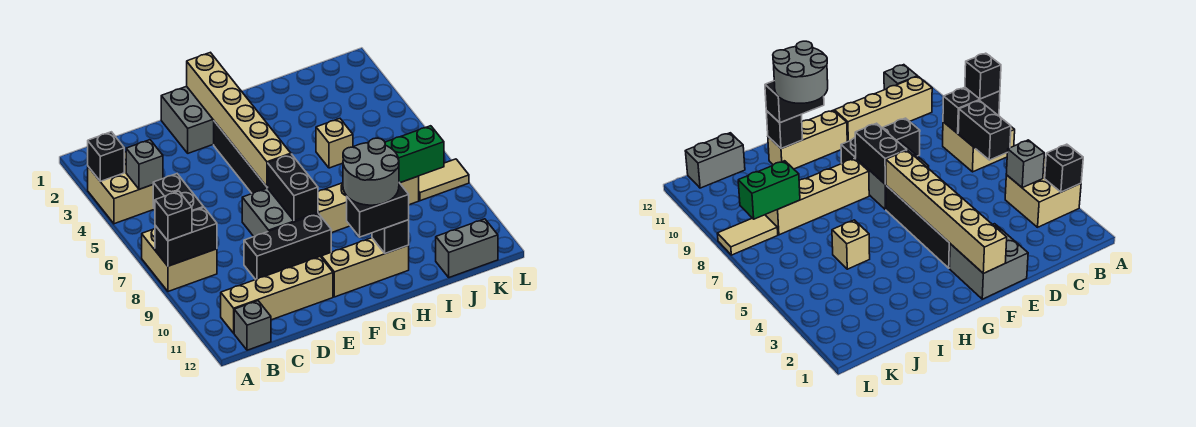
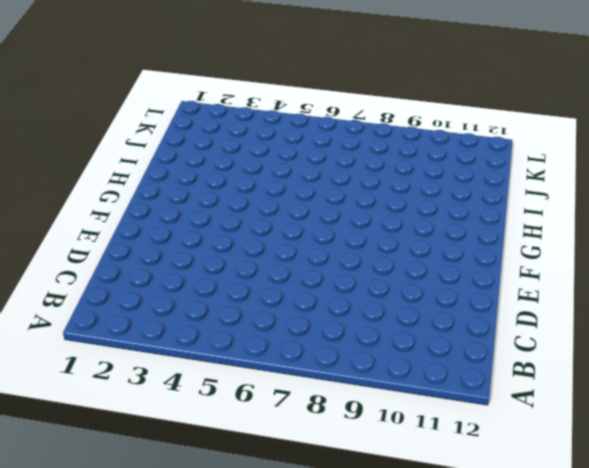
none -> tan brick A3:B4 level 1
none -> tan brick A7:B8 level 1
none -> tan brick B11:E11 level 1

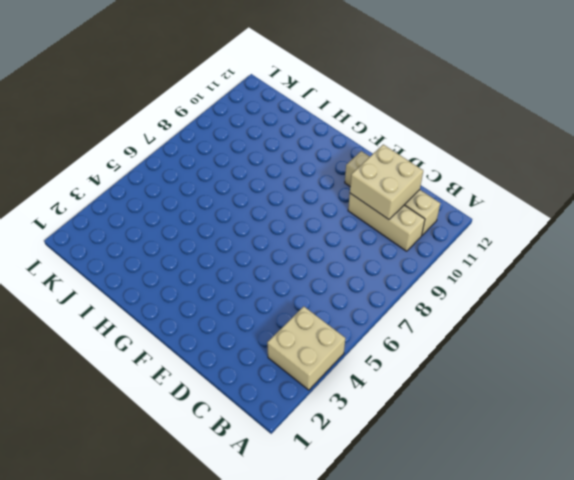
tan brick B10:D10 level 1 -> tan brick F11:H11 level 1
tan brick C10:D11 level 2 -> tan brick A7:B8 level 1
none -> grey brick B12 level 1
none -> black brick D9:F9 level 1
none -> grey brick E1:F2 level 1

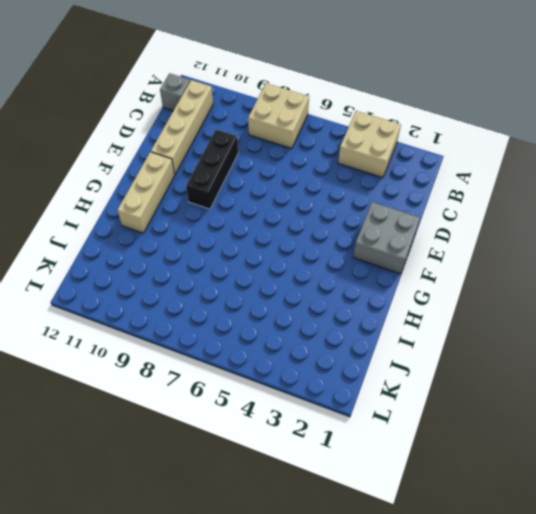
none -> grey brick E7:F8 level 1
none -> black brick F3:F6 level 1
none -> tan brick G8:J8 level 1

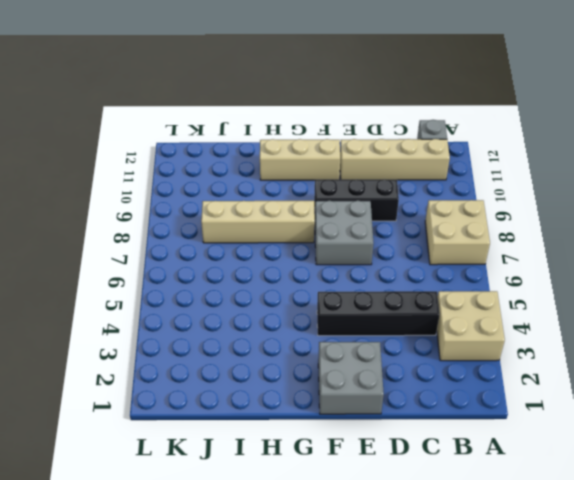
black brick C4:F4 level 1 -> black brick F3:F6 level 1
none -> tan brick I5 level 1
none -> grey brick J12:K12 level 1
none -> tan tile K8:L8 level 1

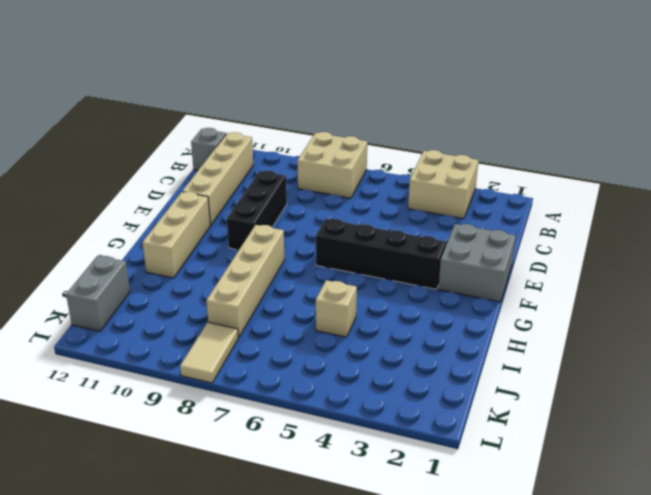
none -> grey brick E7:F8 level 1
none -> black brick A3 level 2
none -> black brick A8:B8 level 2

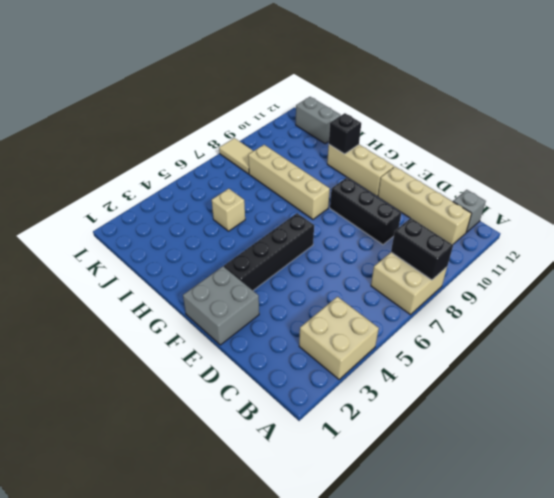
none -> grey brick E7:F8 level 1
none -> black brick A3 level 2
none -> grey brick B4 level 2

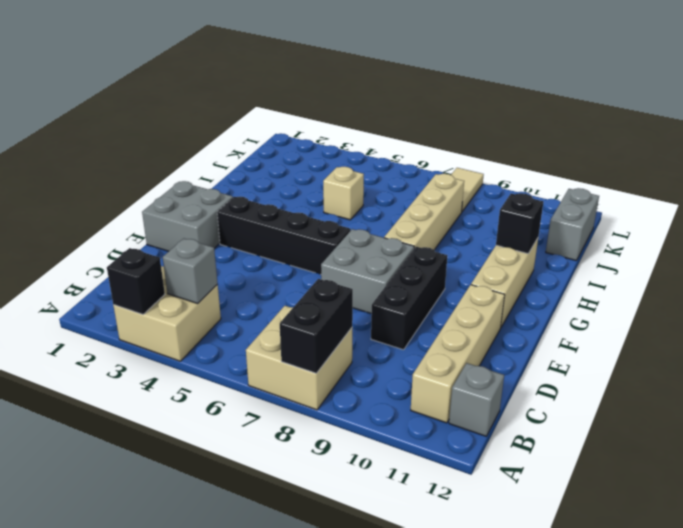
none -> black brick B6:B7 level 2
none -> tan brick F1:F6 level 2
none -> black brick F7:F8 level 2

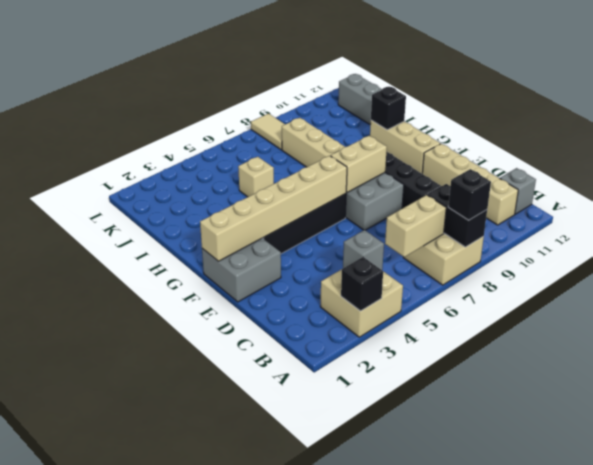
tan brick B6:B7 level 2 -> black brick B6:B7 level 2
tan brick F7:F8 level 2 -> black brick F7:F8 level 2
none -> green brick J8:K8 level 2
none -> black brick G11:H11 level 3
none -> grey round brick G10:H11 level 4

